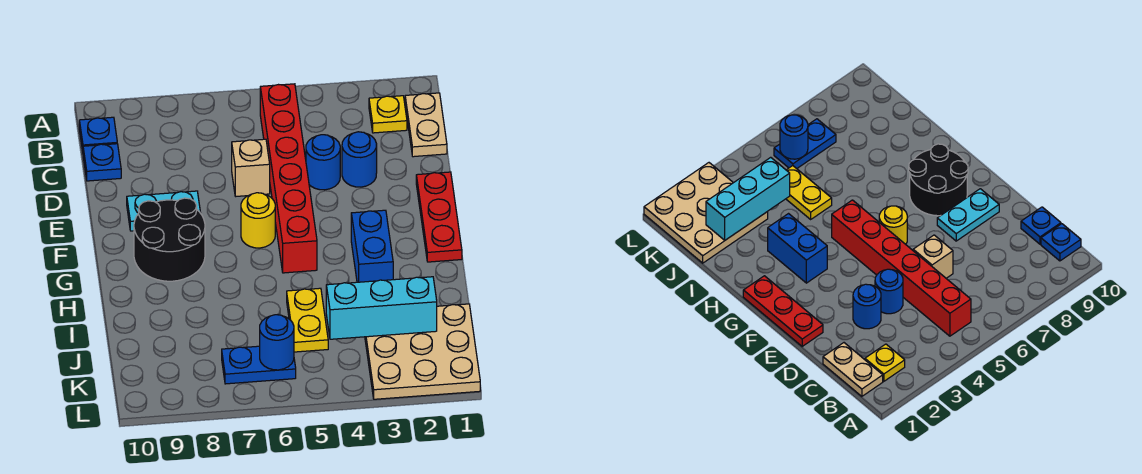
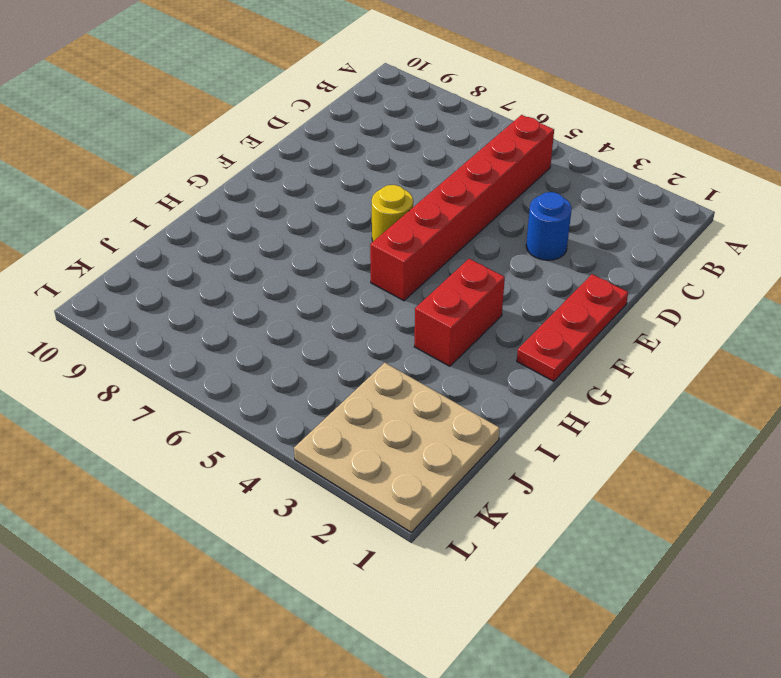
red brick G3:H3 level 1 -> blue brick G3:H3 level 1
none -> tan plate B1:C1 level 1
none -> yellow plate B2 level 1
none -> blue plate B10 level 1

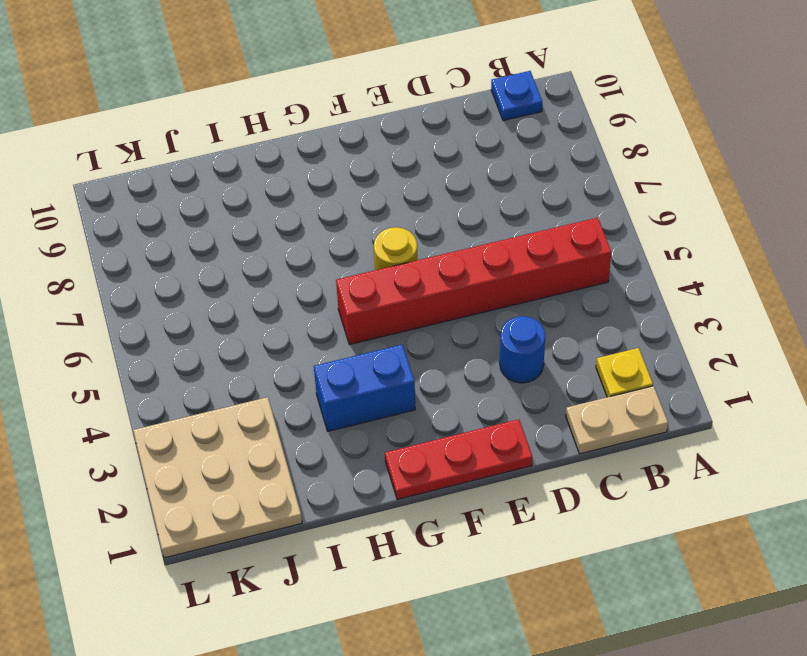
none -> blue plate C10 level 1
none -> blue round brick D4 level 1
none -> tan brick D6 level 1

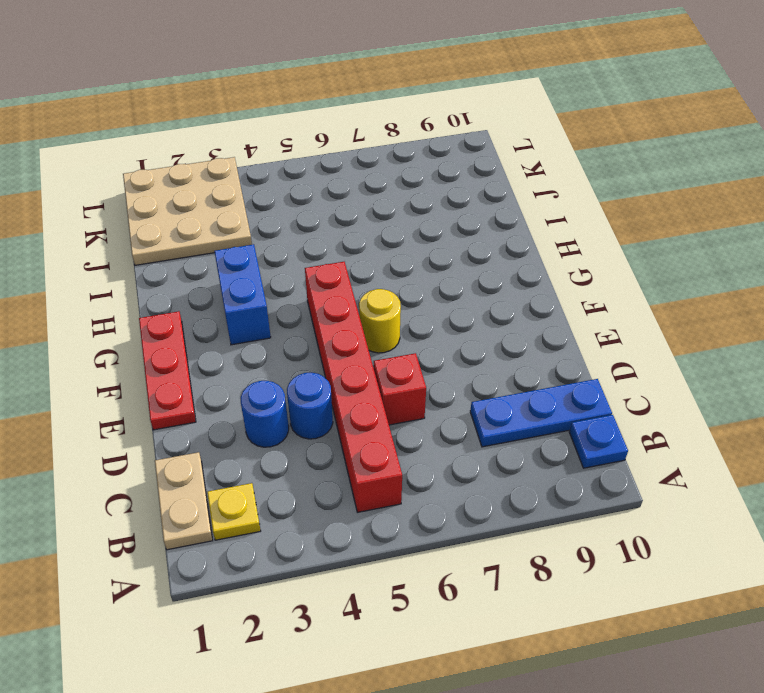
blue plate C8:C10 level 1 -> blue plate C10 level 1
red brick D6 level 1 -> tan brick D6 level 1
none -> cyan plate E8:E9 level 1
none -> black round brick F8:G9 level 1
none -> yellow plate I5:J5 level 1

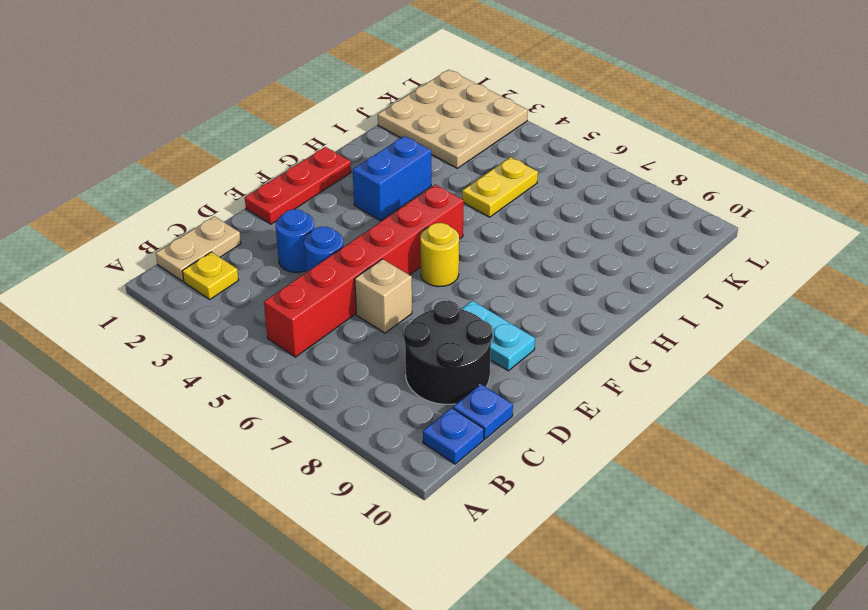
black round brick C8:D9 level 1 -> black round brick F8:G9 level 1
none -> blue plate K6:K7 level 1
none -> cyan brick J2:J4 level 2
none -> blue round brick K6 level 2

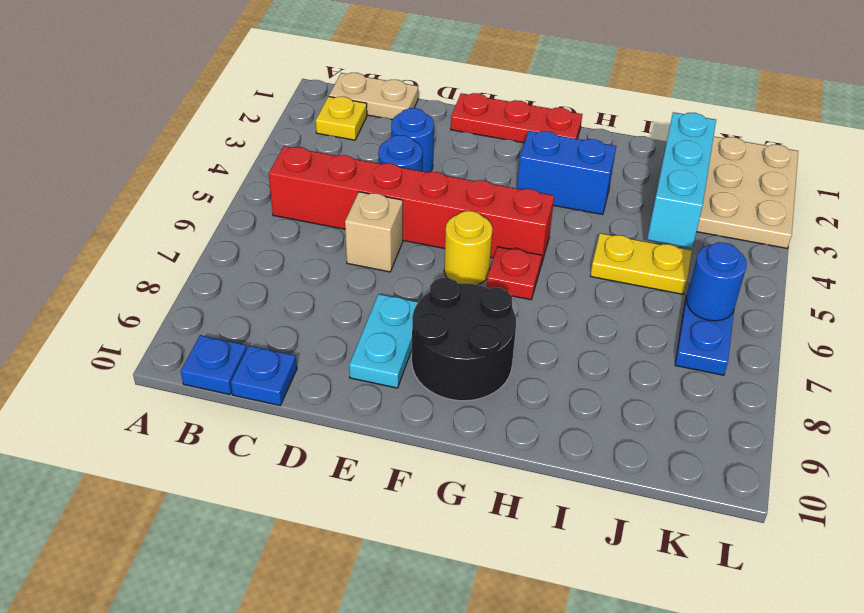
red plate G6 level 1 -> none

